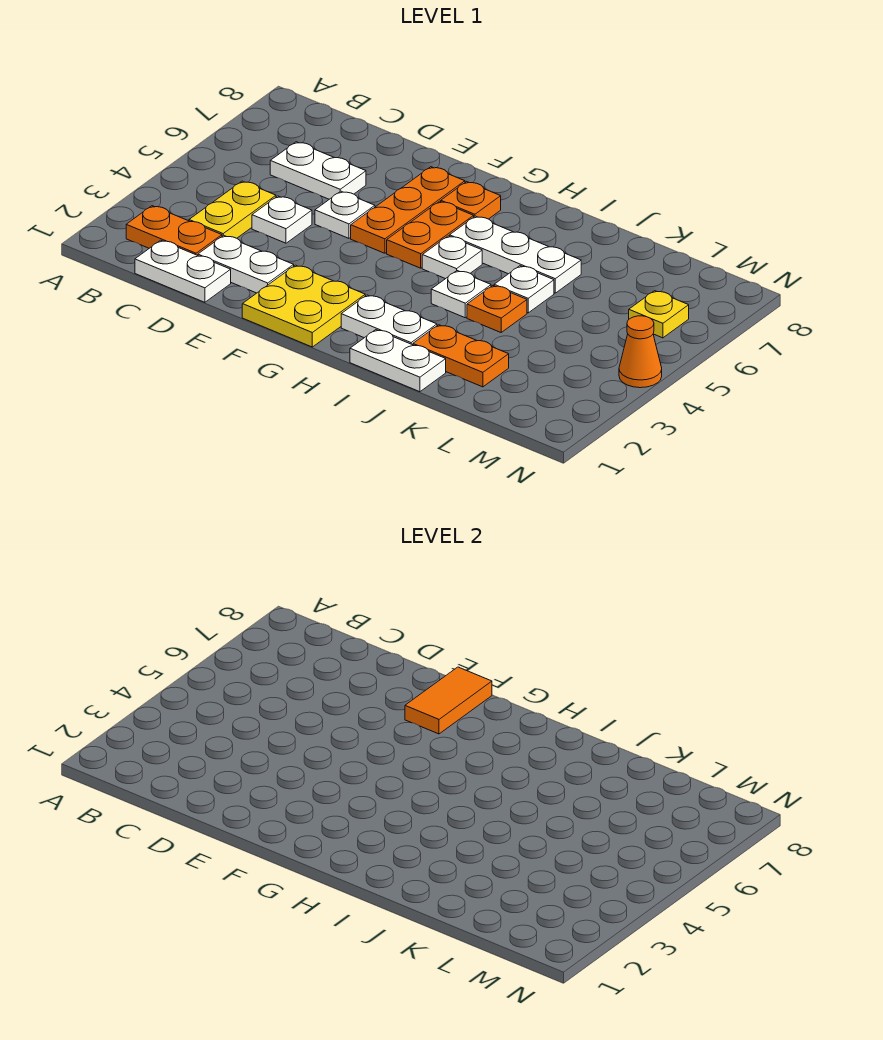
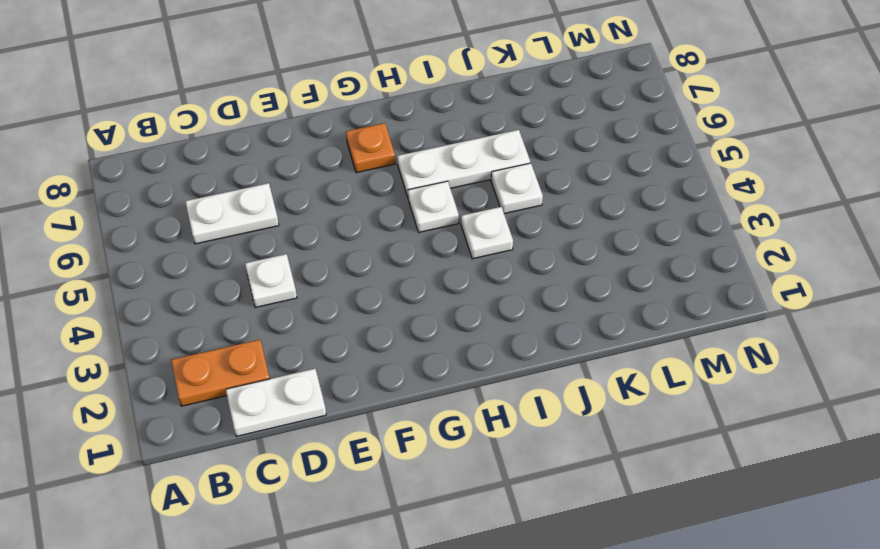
none -> yellow plate C3:C4 level 1
none -> white plate D2:E2 level 1
none -> white plate E5 level 1

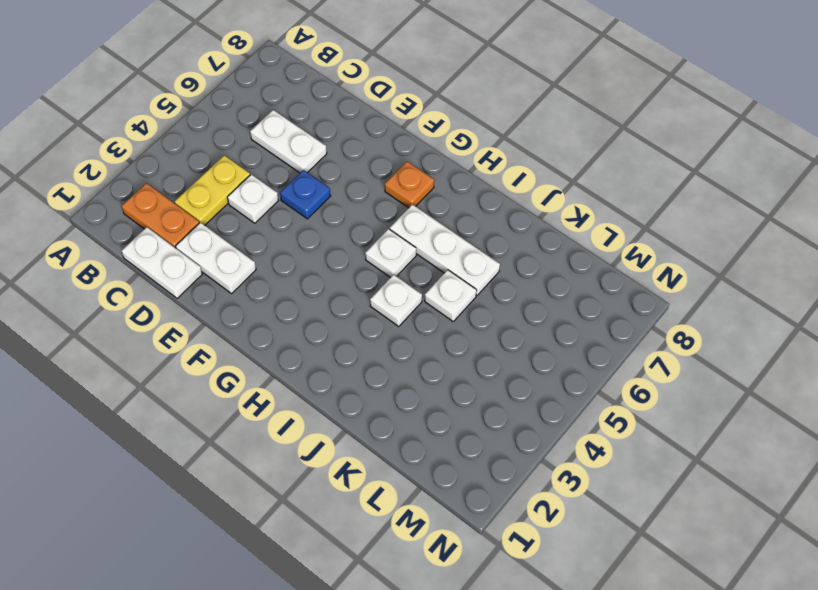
blue plate E5 level 1 -> white plate E5 level 1
none -> yellow plate F1:G2 level 1
none -> orange plate F5:F7 level 1
none -> orange plate G5:G6 level 1

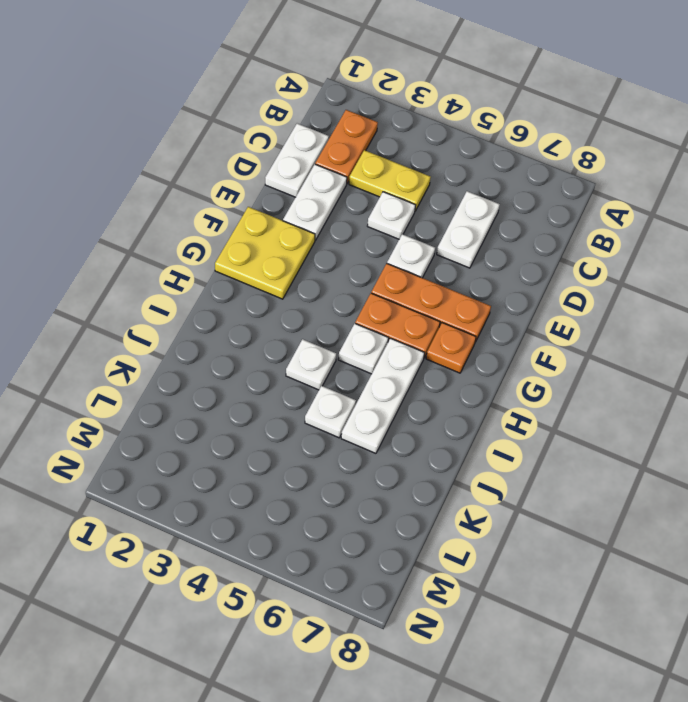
none -> white plate H2:I2 level 1
none -> white plate I1:J1 level 1
none -> orange plate J2:K2 level 1

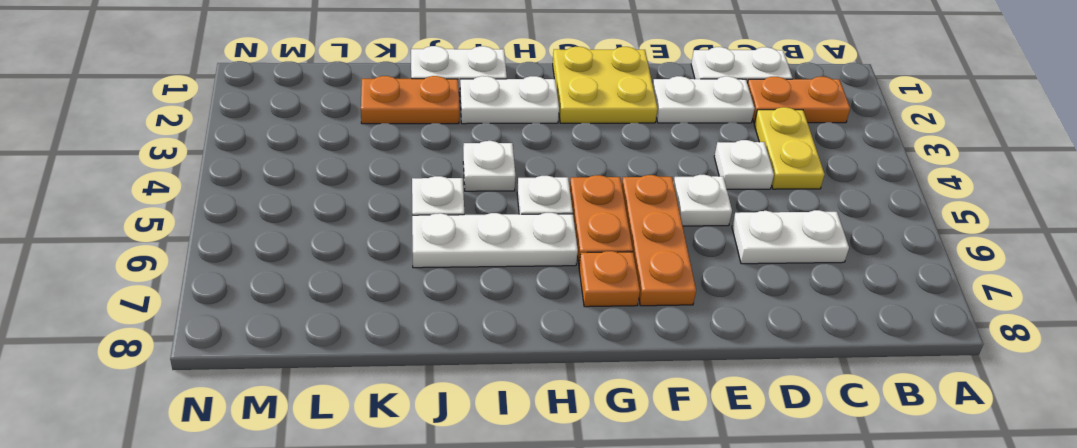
none -> orange plate J4 level 1
none -> yellow plate M6 level 1
none -> orange cone N4 level 1

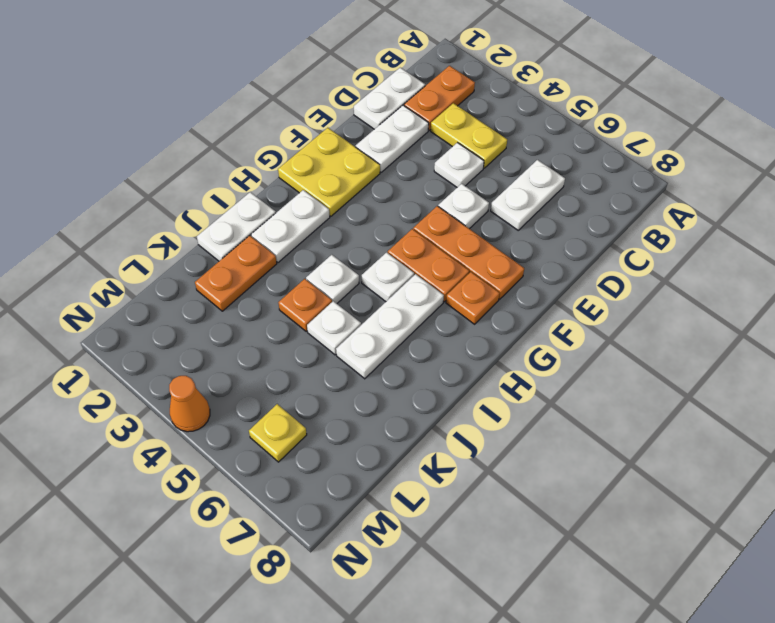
none -> orange tile F7:F8 level 2

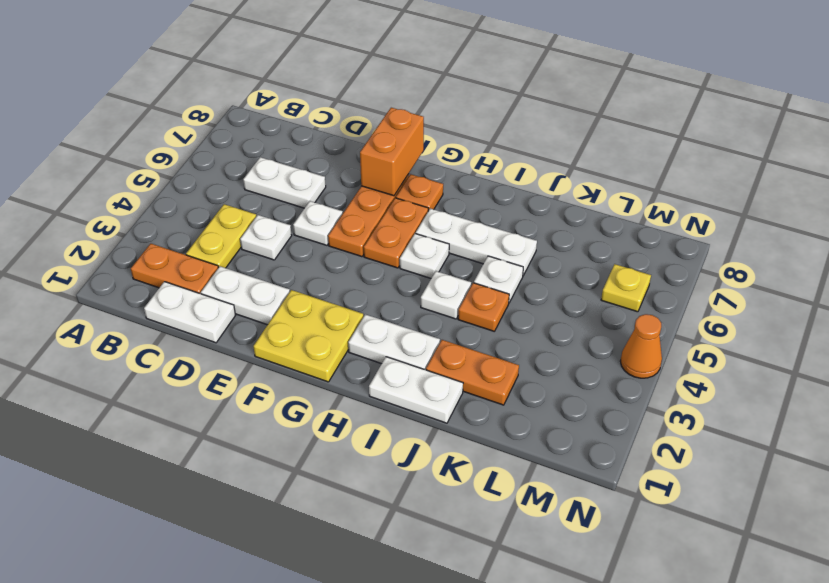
orange brick F7:F8 level 2 -> orange tile F7:F8 level 2

